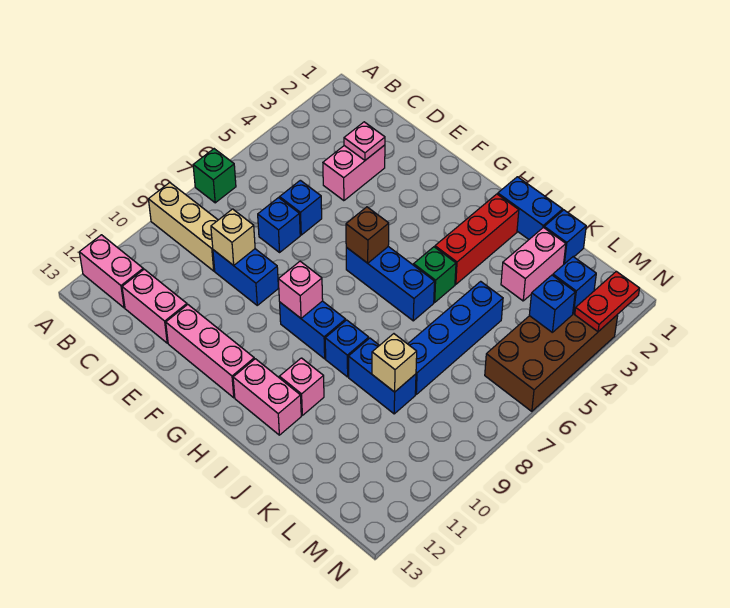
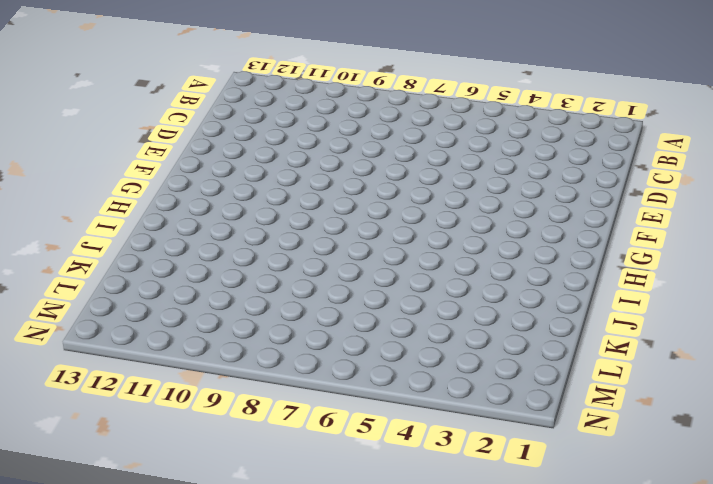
none -> green brick A7 level 1
none -> tan brick A9:C9 level 1
none -> pink brick A12:B12 level 1
none -> pink brick C12:D12 level 1

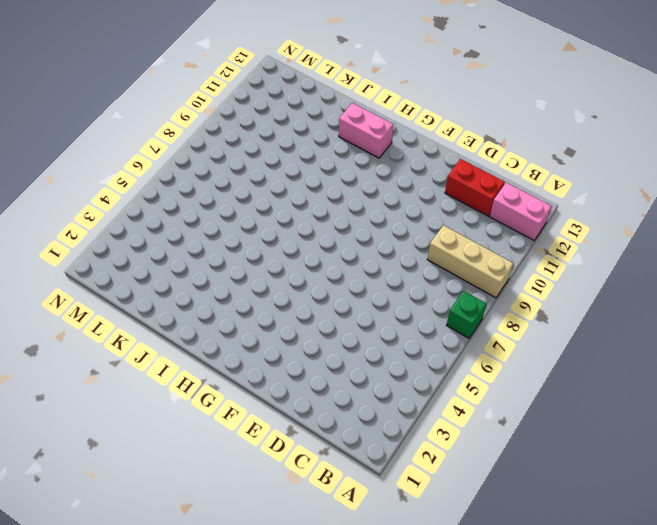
red brick C12:D12 level 1 -> pink brick C12:D12 level 1
none -> pink brick D3:D4 level 1
none -> blue brick D6 level 1
none -> blue brick D7 level 1
none -> blue brick D9:E9 level 1

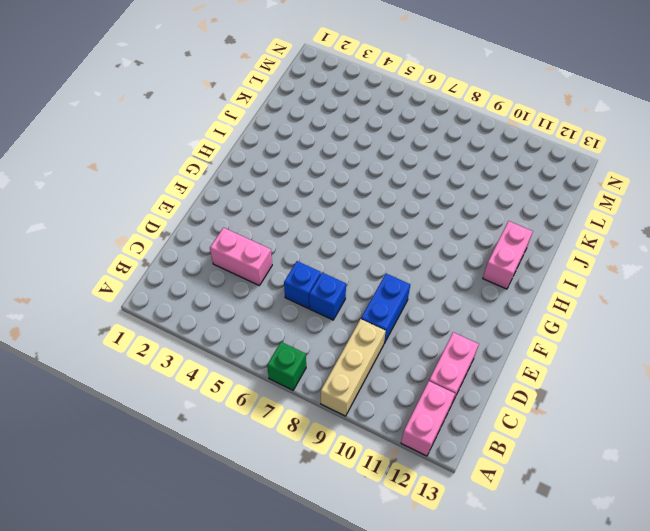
none -> pink brick E12:G12 level 1
none -> blue brick G6:I6 level 1
none -> blue brick G9:H9 level 1
none -> blue brick I1:J1 level 1

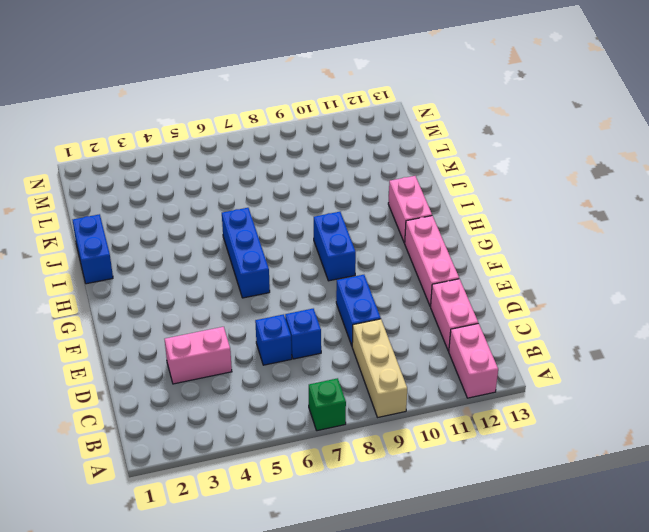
none -> red brick I2:I4 level 1
none -> green brick I5 level 1
none -> blue brick I9 level 1
none -> pink brick I11 level 1

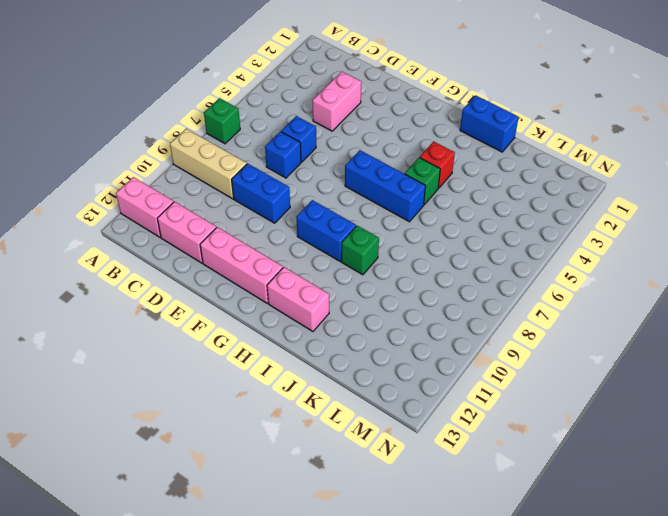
red brick I4 level 1 -> red brick I2:I4 level 1
green brick I9 level 1 -> blue brick I9 level 1
none -> pink brick I11 level 1
none -> blue brick J9:K9 level 1
none -> blue brick K1 level 1
none -> pink brick K2:K3 level 1

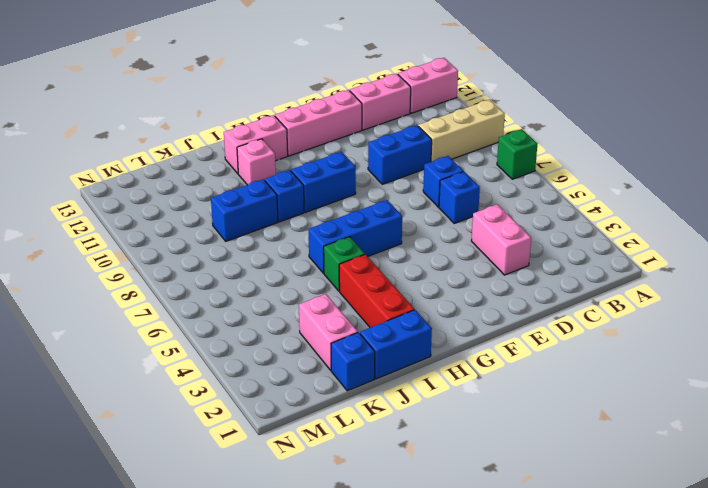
none -> blue brick K5:K8 level 1
none -> brown brick M3:N6 level 1
none -> pink plate D3 level 2
none -> tan brick D9 level 2

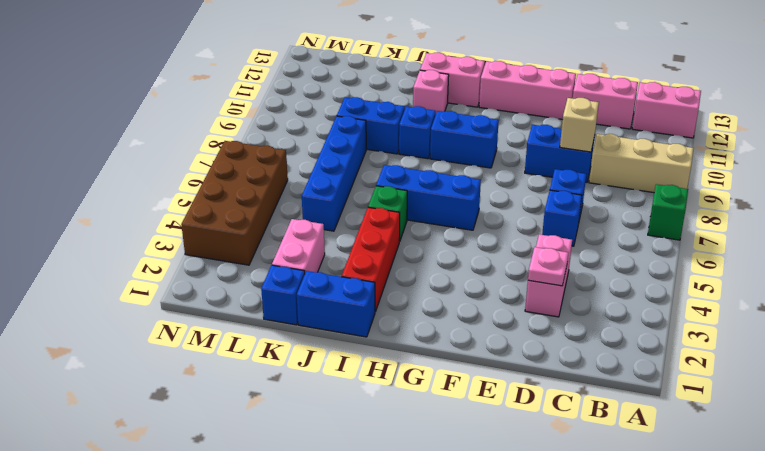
none -> brown brick G6 level 2
none -> pink brick G9 level 2
none -> tan brick K9 level 2
none -> blue brick M3 level 2

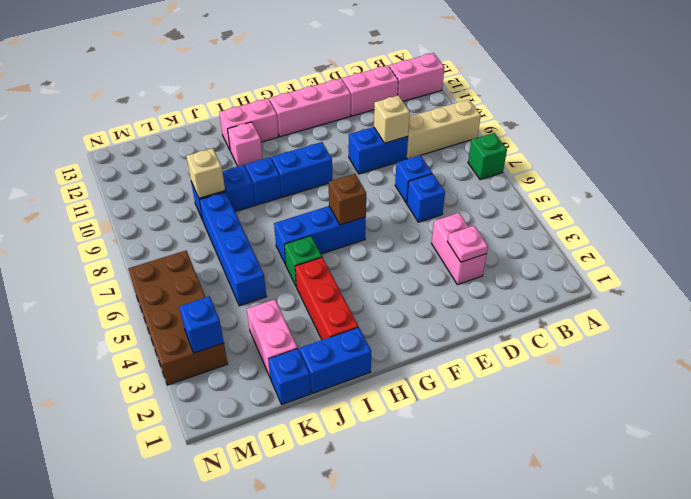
none -> pink brick G9 level 2
none -> blue brick M4 level 2
none -> red plate N2:N3 level 2

